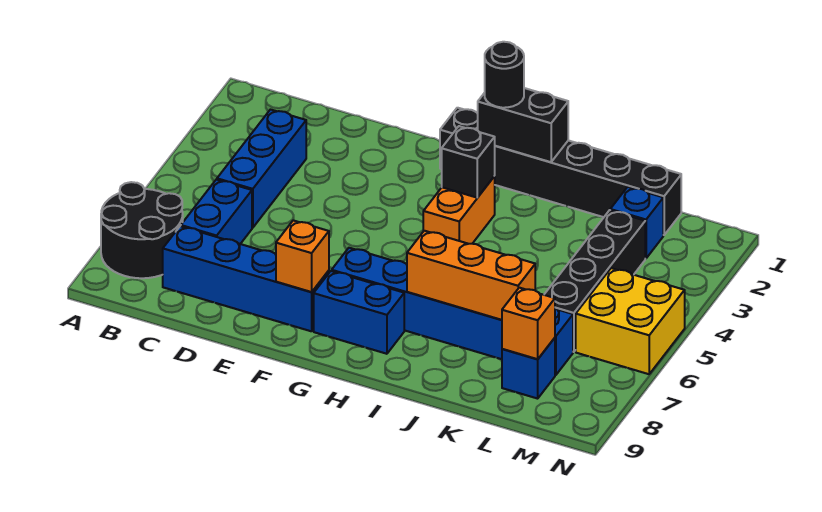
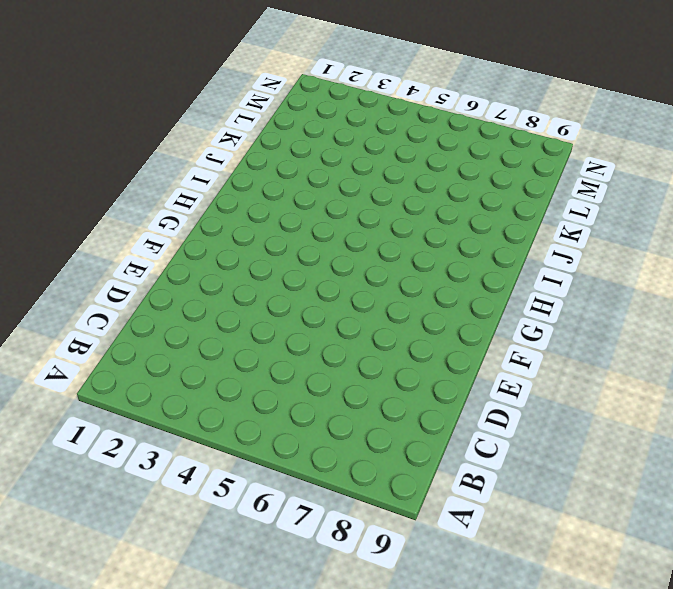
none -> black round brick A7:B8 level 1
none -> blue brick C3:C5 level 1
none -> blue brick C6:C7 level 1

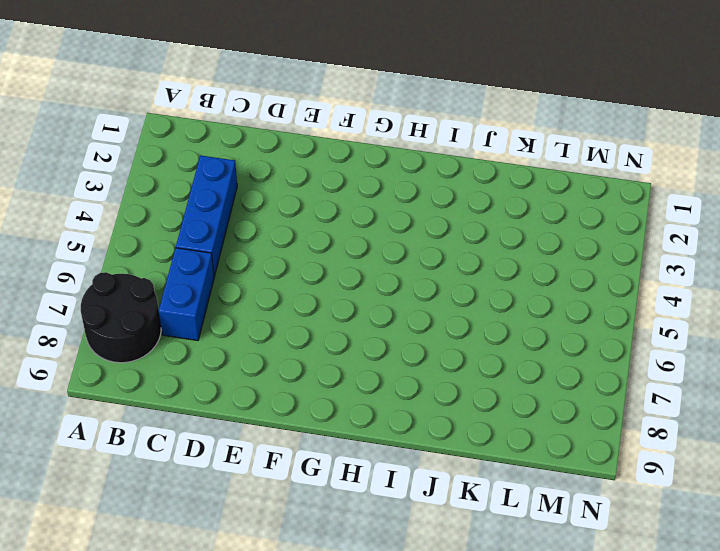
none -> blue brick C8:F8 level 1
none -> black brick G1:L1 level 1
none -> blue brick G7:L7 level 1

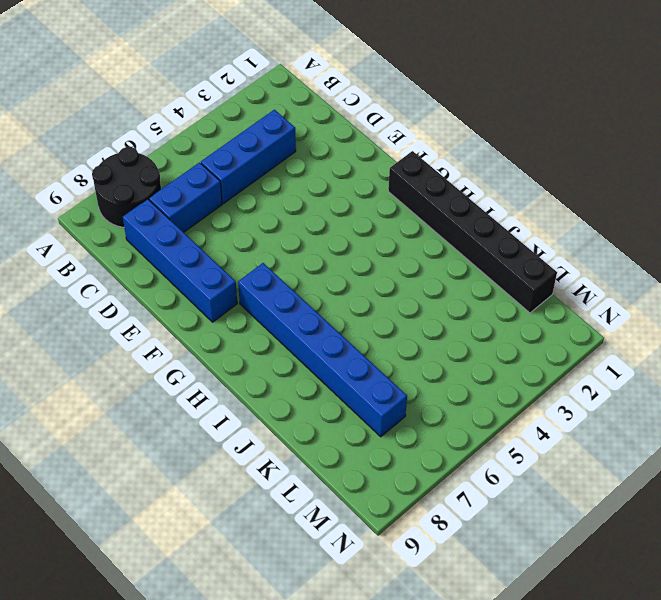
none -> blue brick G8:H8 level 1
none -> orange brick H3:H4 level 1
none -> blue brick L2 level 1

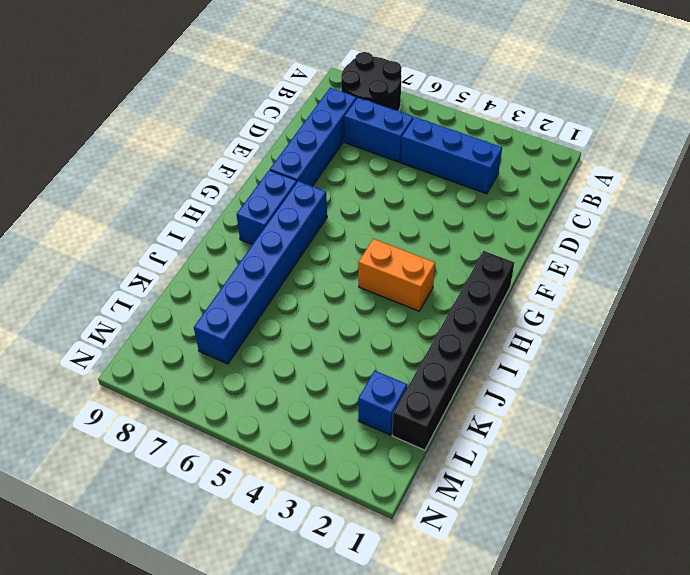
none -> black brick L3:L6 level 1
none -> blue brick L8 level 1
none -> yellow brick M5:N6 level 1

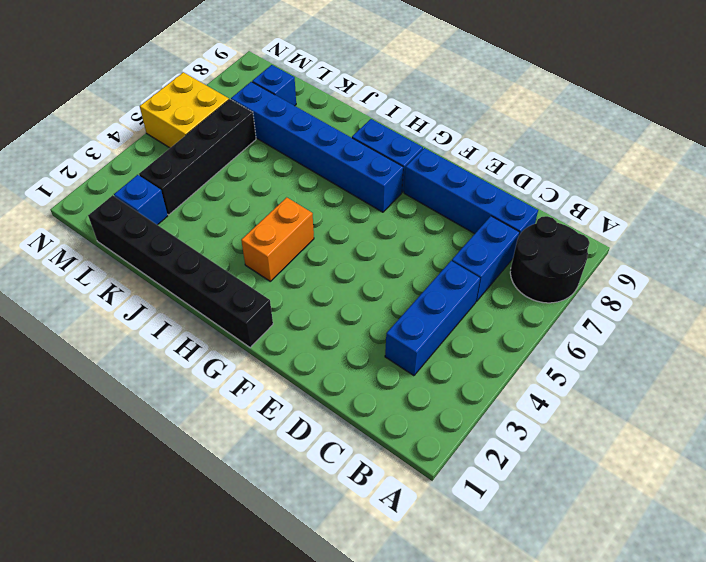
none -> orange brick F8 level 2
none -> black brick H1:I1 level 2
none -> black brick H3 level 2

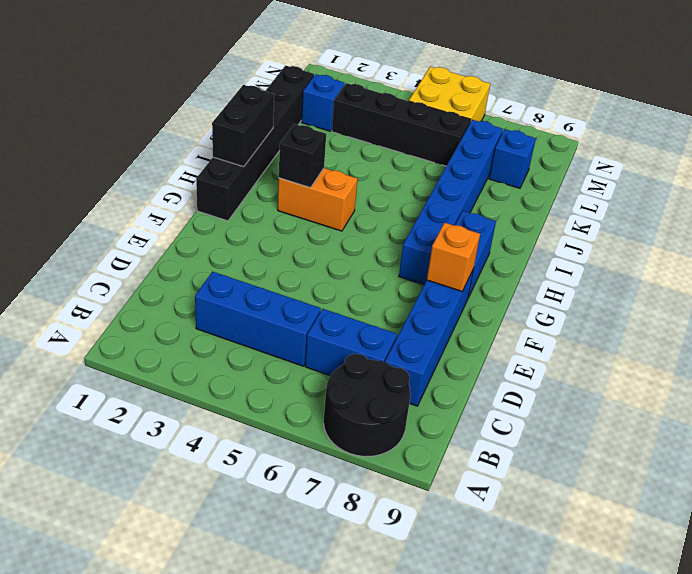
none -> orange brick I7:K7 level 2
none -> orange brick L8 level 2
none -> black round brick H1 level 3

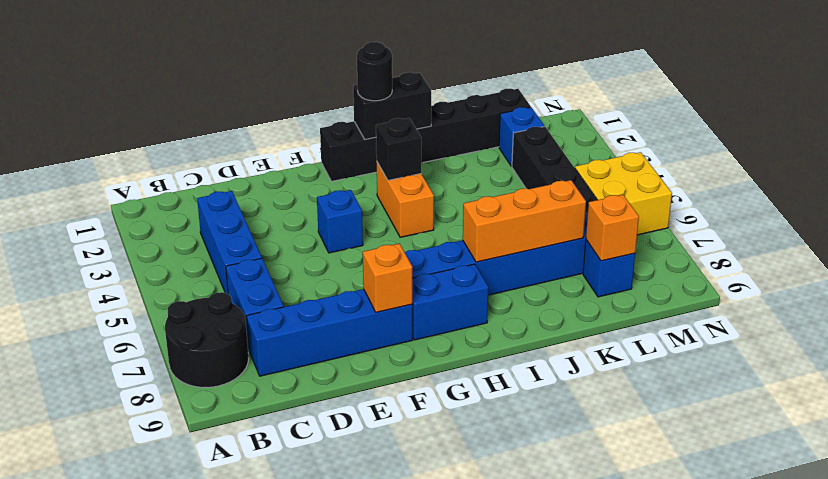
blue brick F4 level 1 -> none

